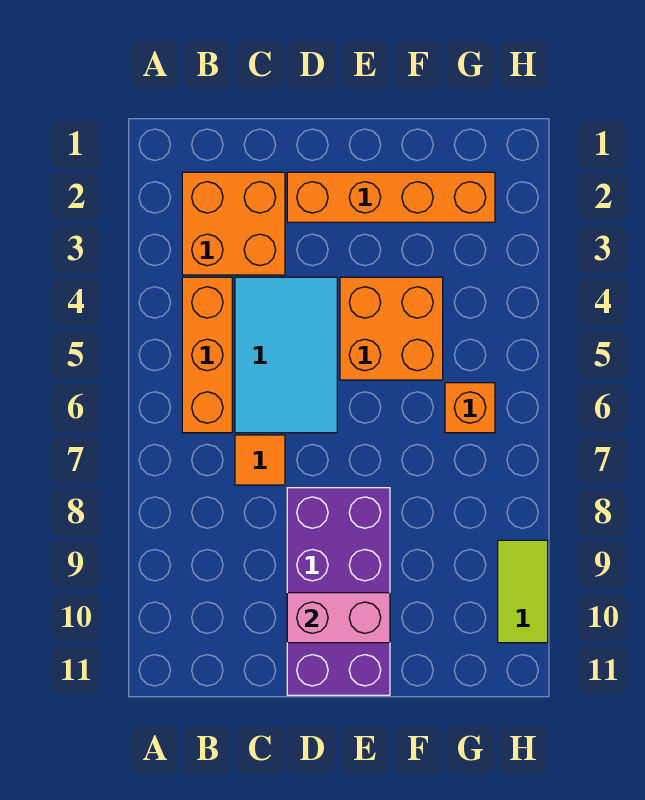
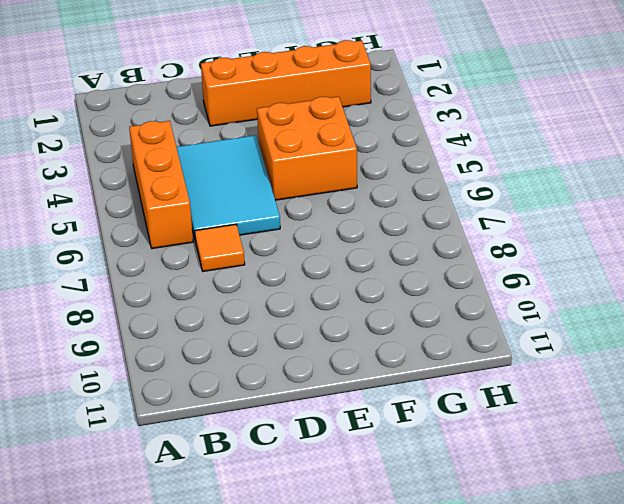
none -> orange brick B2:C3 level 1
none -> purple brick D8:E11 level 1

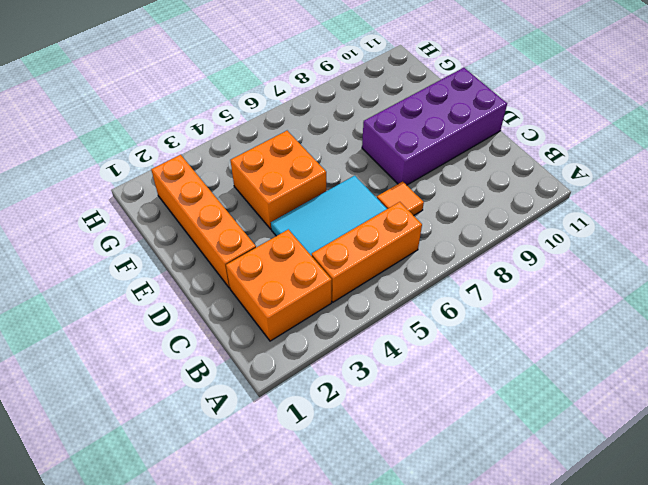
none -> orange brick G6 level 1
none -> lime tile H9:H10 level 1

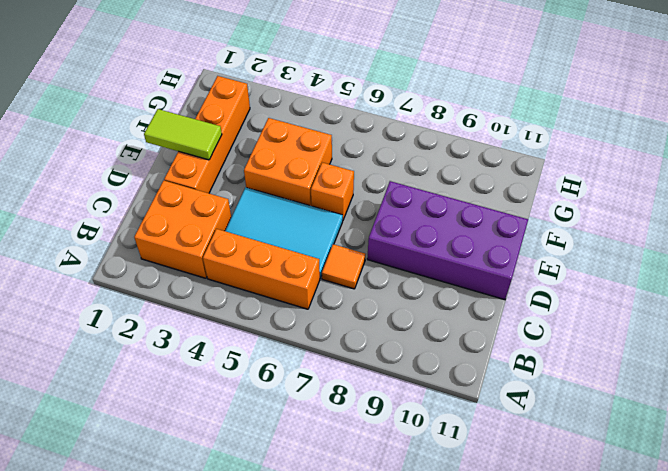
lime tile E1:E2 level 2 -> lime tile H9:H10 level 1
orange brick E6 level 1 -> orange brick G6 level 1
none -> pink brick D10:E10 level 2

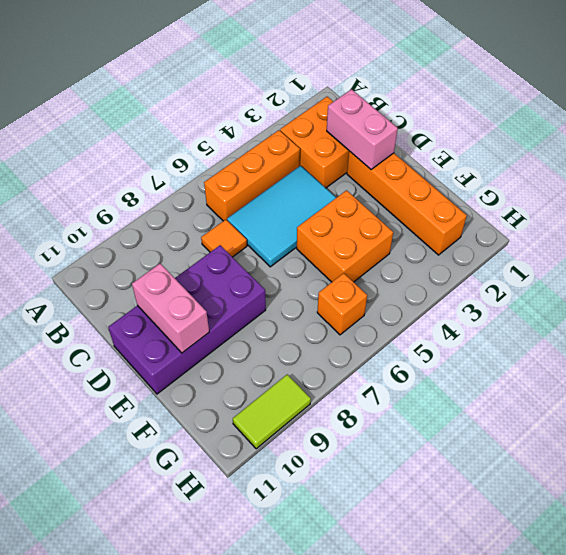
pink brick C2:D2 level 2 -> none

